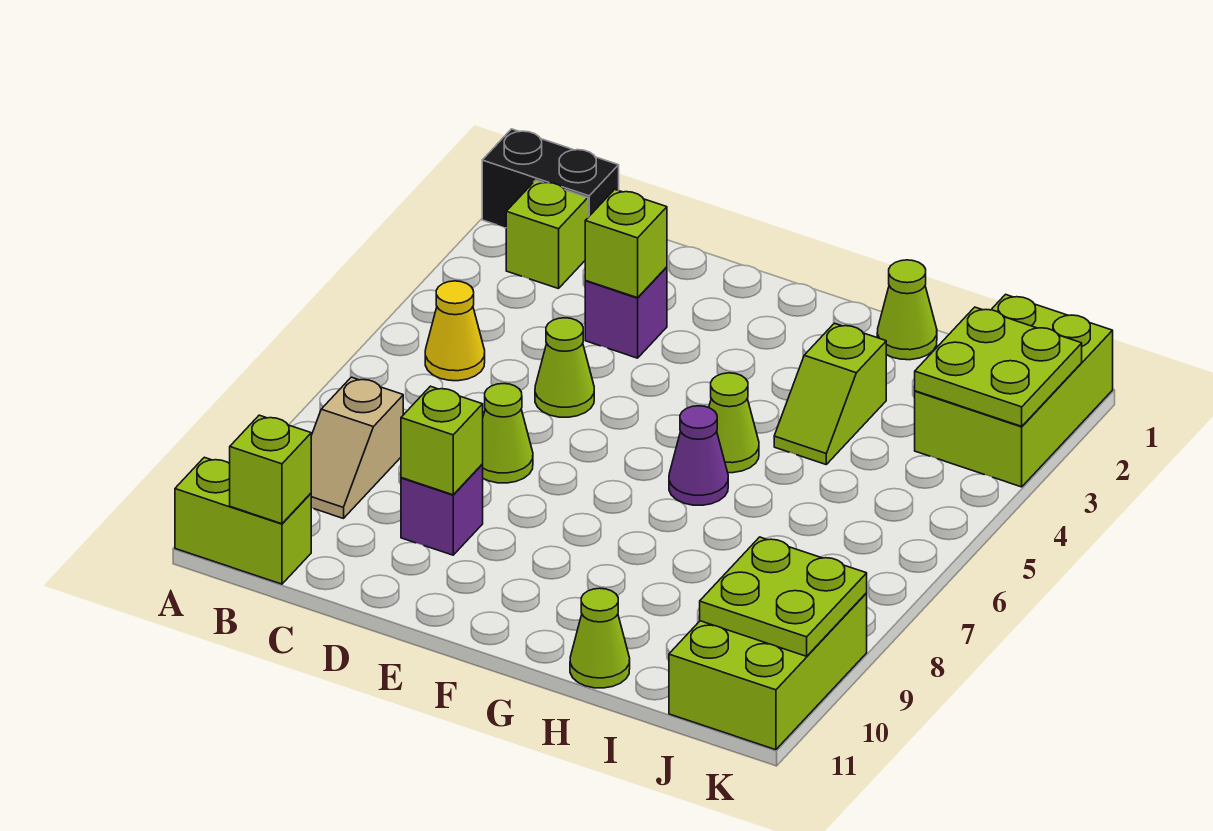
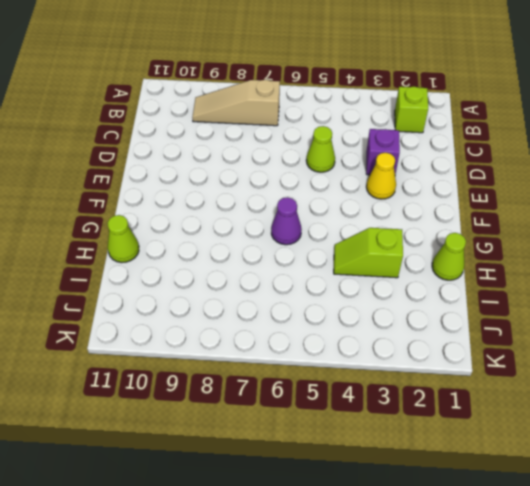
tan slope B7:B9 level 1 top 7 -> tan slope B8:B9 level 1 top 8
yellow cone E3 level 1 -> yellow cone B5 level 1
none -> black brick A1:B1 level 1
none -> lime brick A11:B11 level 1
none -> lime cone D7 level 1

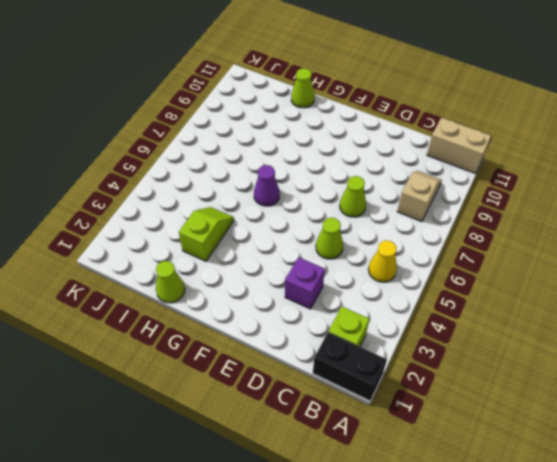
tan brick A11:B11 level 1 -> lime brick A11:B11 level 1
none -> purple brick D9 level 1
none -> lime cone G5 level 1
none -> lime brick J1:K3 level 1

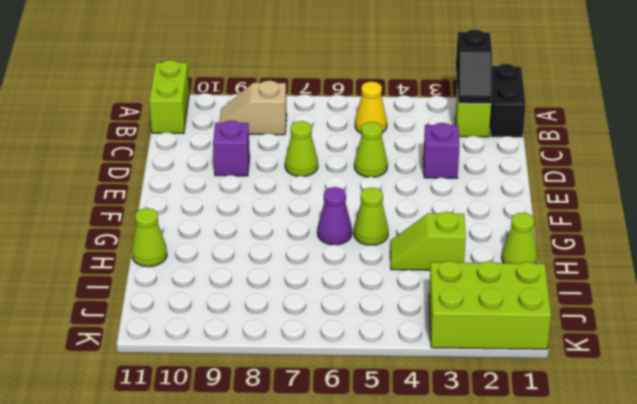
black slope A2:B2 level 2 top A -> none
none -> lime brick J9:K11 level 1
none -> lime brick B11 level 2
none -> lime brick D3 level 2

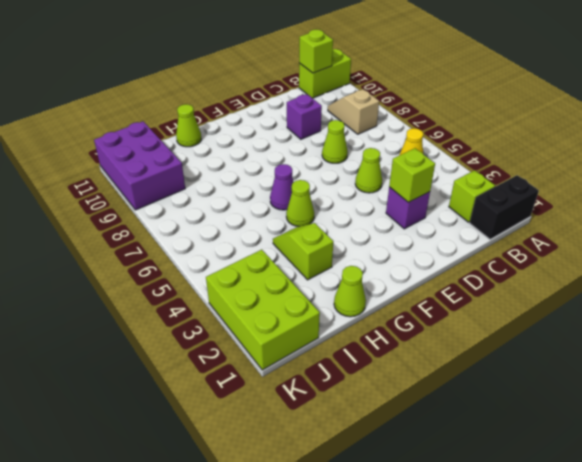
purple brick J9:K11 level 1 -> lime brick J9:K11 level 1
none -> lime brick D9 level 2
none -> lime plate J2:K3 level 2
none -> lime plate J9:K10 level 2

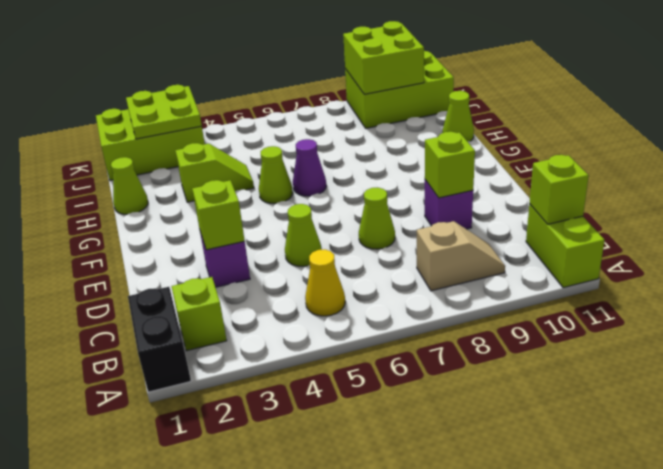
lime brick J9:K10 level 2 -> lime plate J9:K10 level 2

